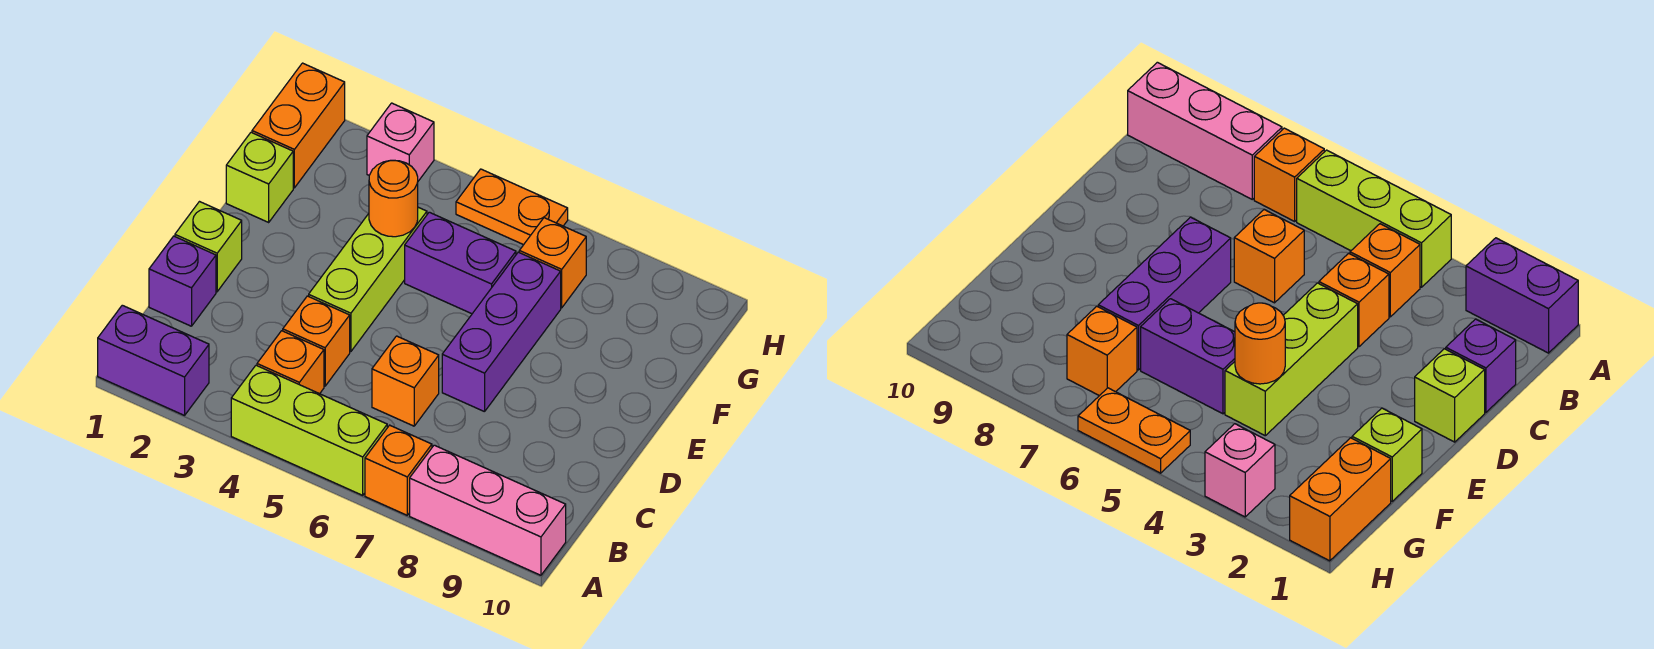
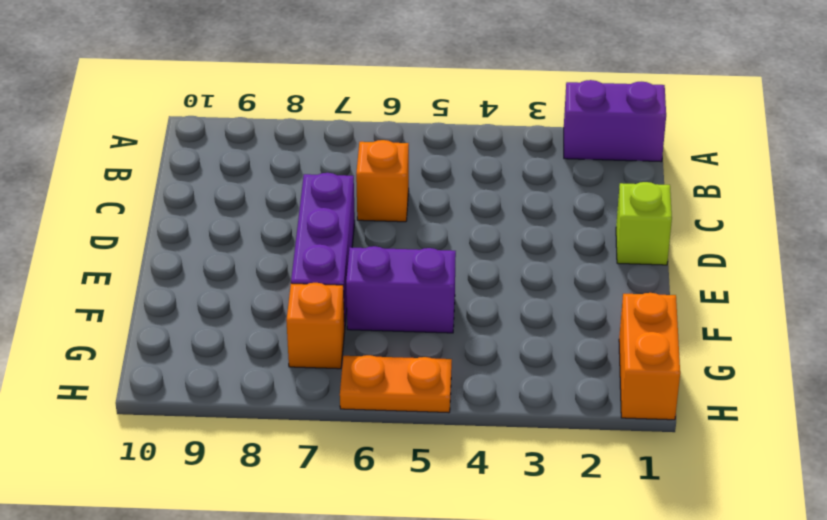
none -> lime brick A4:A6 level 1
none -> orange brick A7 level 1
none -> pink brick A8:A10 level 1

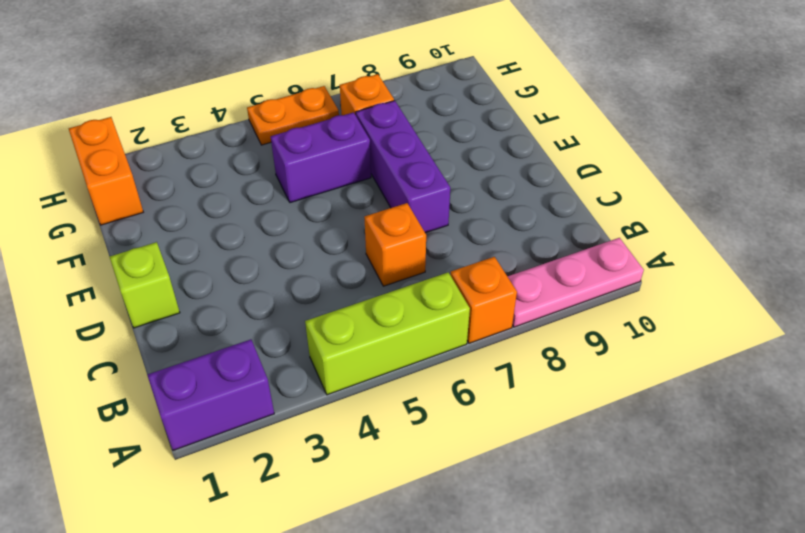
pink plate A8:A10 level 1 -> pink brick A8:A10 level 1
none -> orange brick B4 level 1
none -> purple brick C1 level 1
none -> orange brick C4 level 1

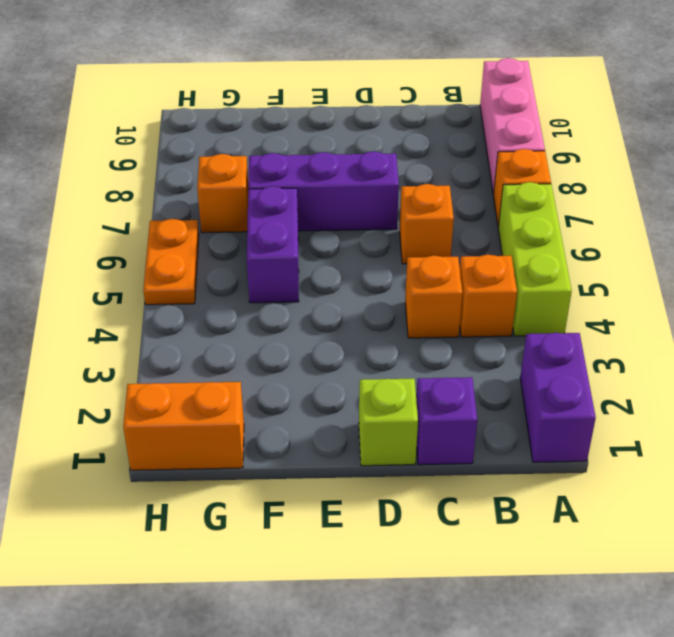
none -> lime brick D4:F4 level 1
none -> lime brick F1 level 1
none -> pink brick H3 level 1

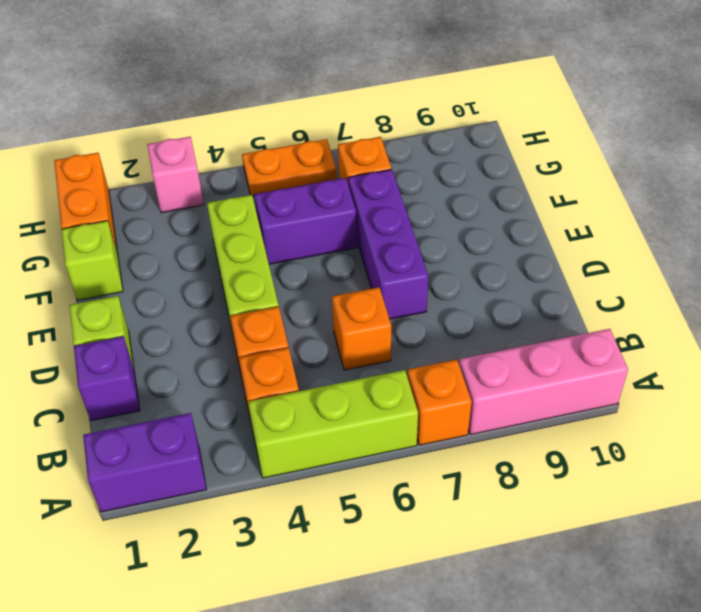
none -> orange round brick F4 level 2

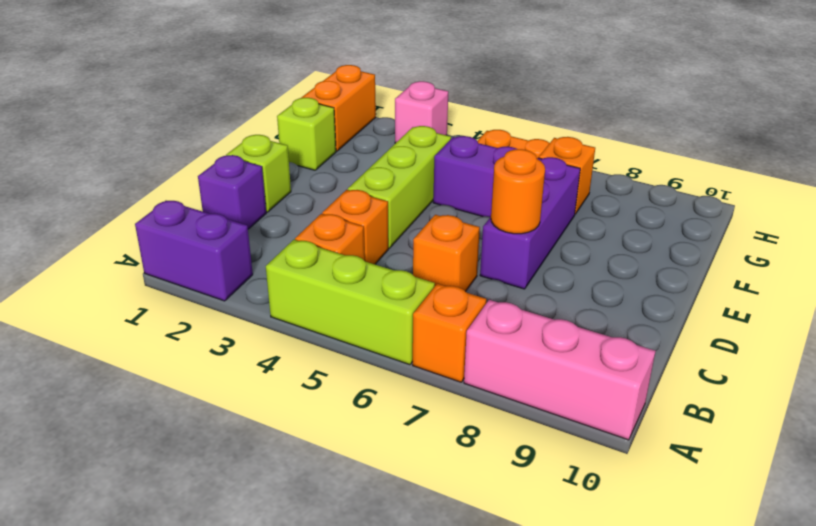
orange round brick D7 level 2 -> orange round brick F4 level 2

